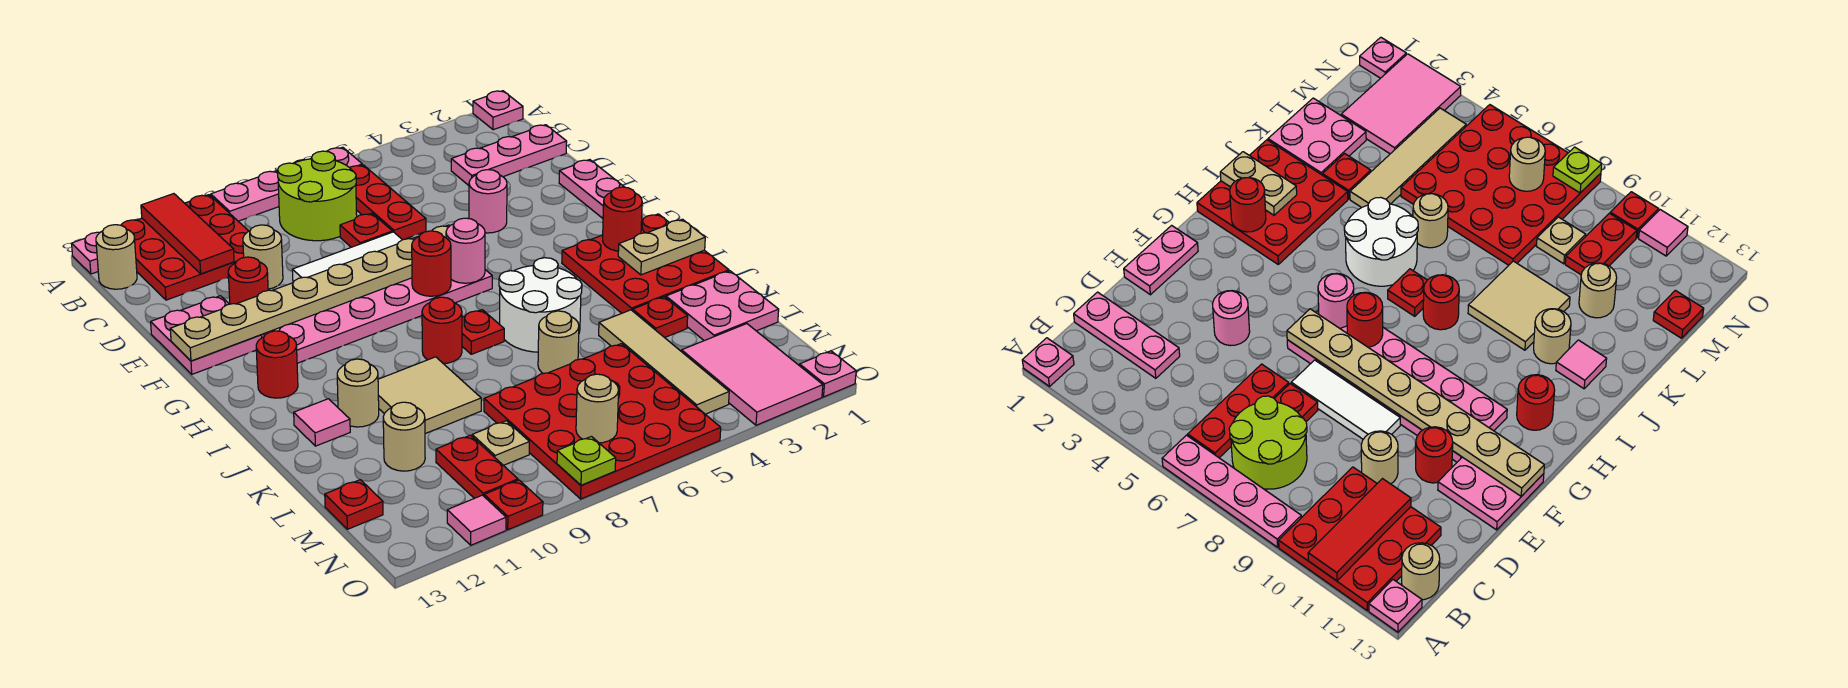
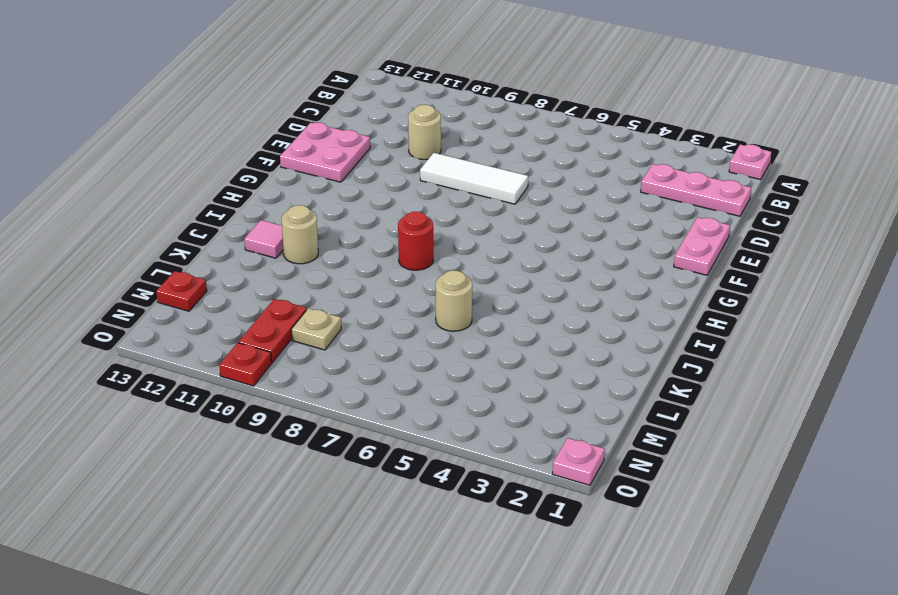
none -> pink plate A6:A9 level 1
none -> red plate A10:C12 level 1
none -> pink plate A13 level 1
none -> red plate B6:D6 level 1

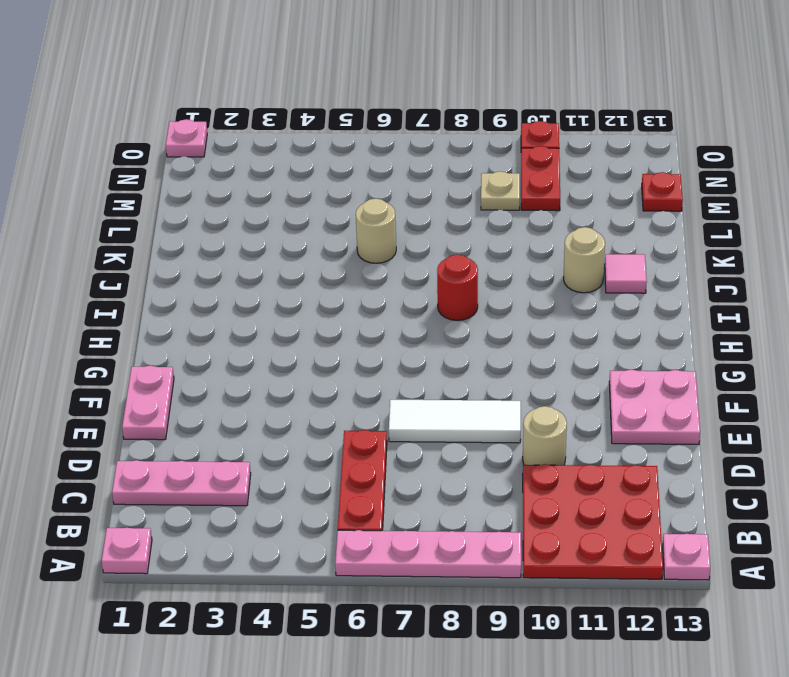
none -> lime round brick B7:C8 level 1
none -> tan round brick B13 level 1
none -> red plate D7 level 1
none -> pink round brick E4 level 1

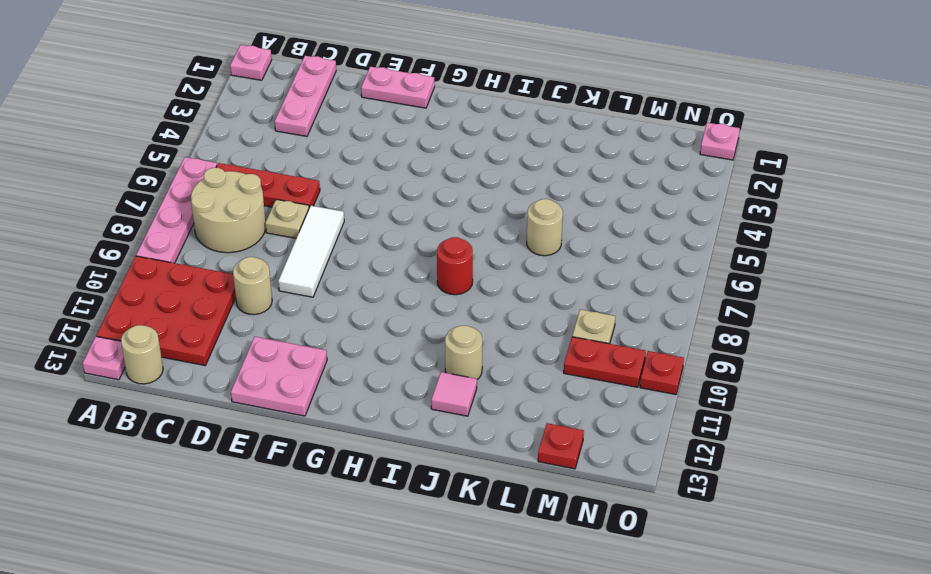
tan round brick B7:C8 level 1 -> lime round brick B7:C8 level 1
tan plate D7 level 1 -> red plate D7 level 1
none -> pink round brick E4 level 1
none -> red round brick E11 level 1
none -> pink plate F6:G11 level 1
none -> red plate H1:J3 level 1

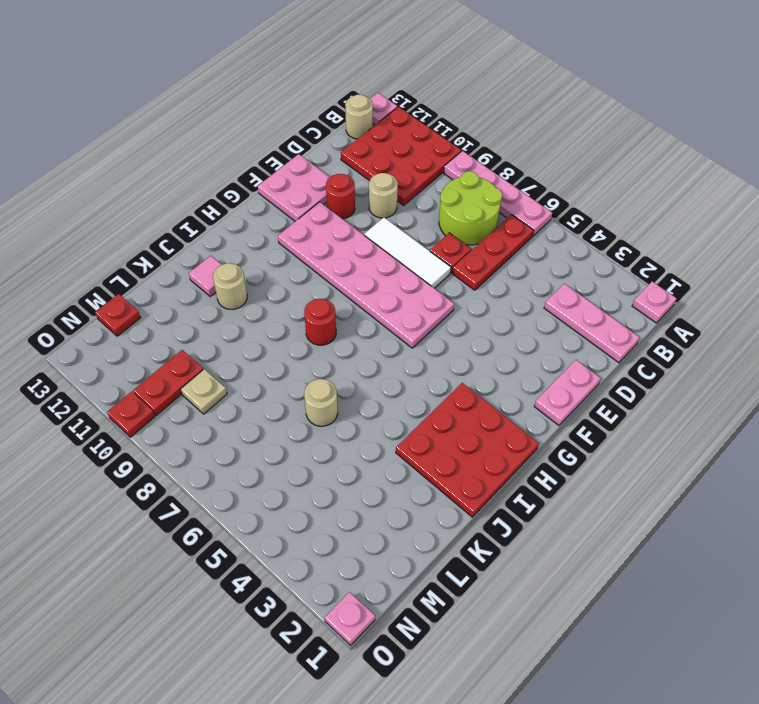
none -> pink round brick E4 level 1
none -> red round brick H12 level 1
none -> white round brick I5:J6 level 1
none -> red plate I7 level 1

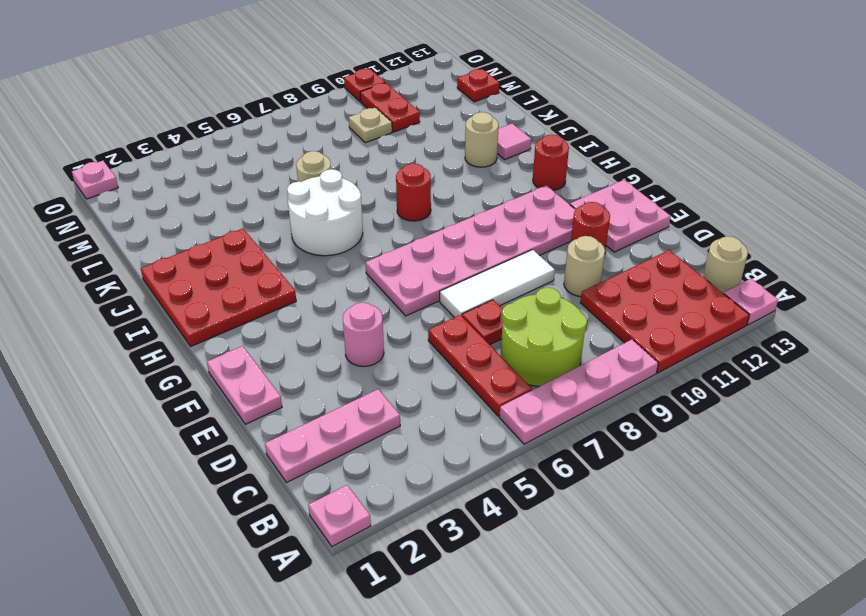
none -> red plate I7 level 1
none -> tan tile J9:K10 level 1
none -> pink plate K1:L2 level 1
none -> red plate K3 level 1

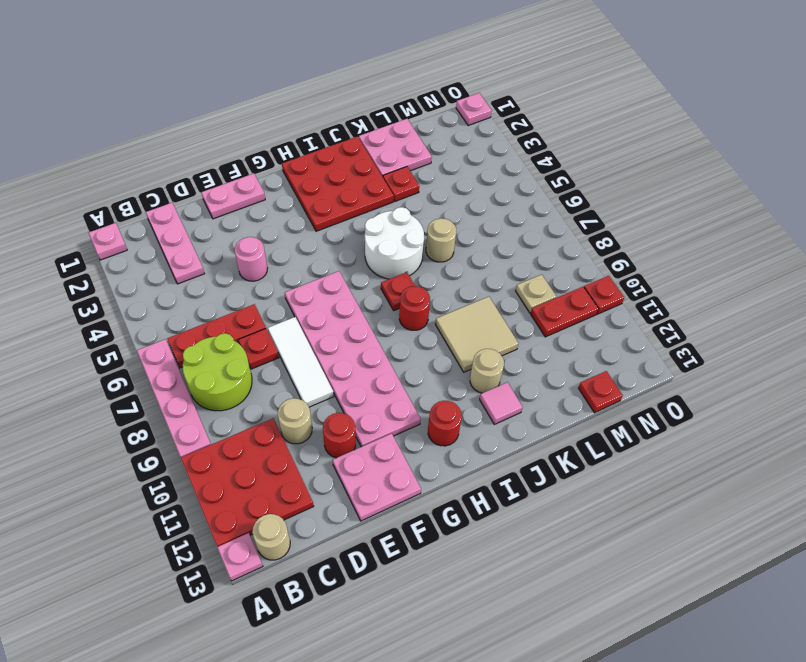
none -> tan tile K4:N4 level 1
none -> red plate L5:O8 level 1
none -> tan round brick L11 level 1
none -> pink tile M2:O3 level 1

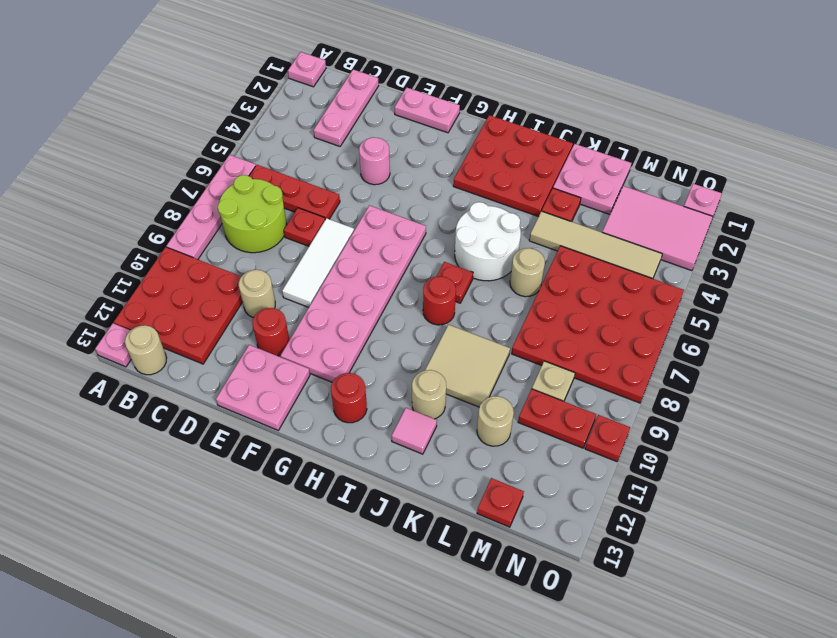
none -> pink tile O11 level 1
none -> red tile A11:C11 level 2
none -> tan plate F6:F13 level 2
none -> pink round brick G6 level 2

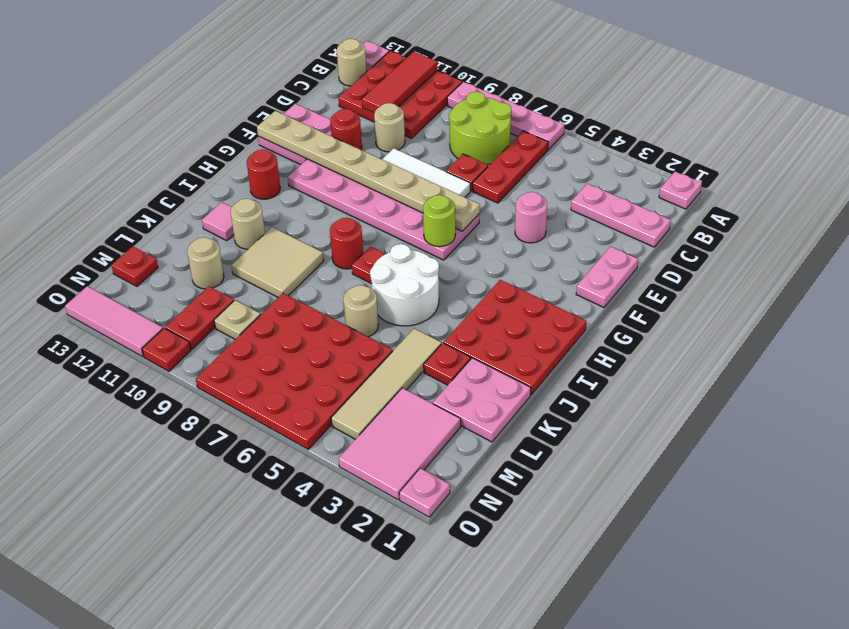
lime round brick G6 level 2 -> pink round brick G6 level 2
pink tile O11:O13 level 1 -> pink tile O11 level 1
none -> red round brick G7 level 2
none -> red round brick H2 level 2
none -> tan plate I1:I2 level 2
none -> tan round brick N7 level 2

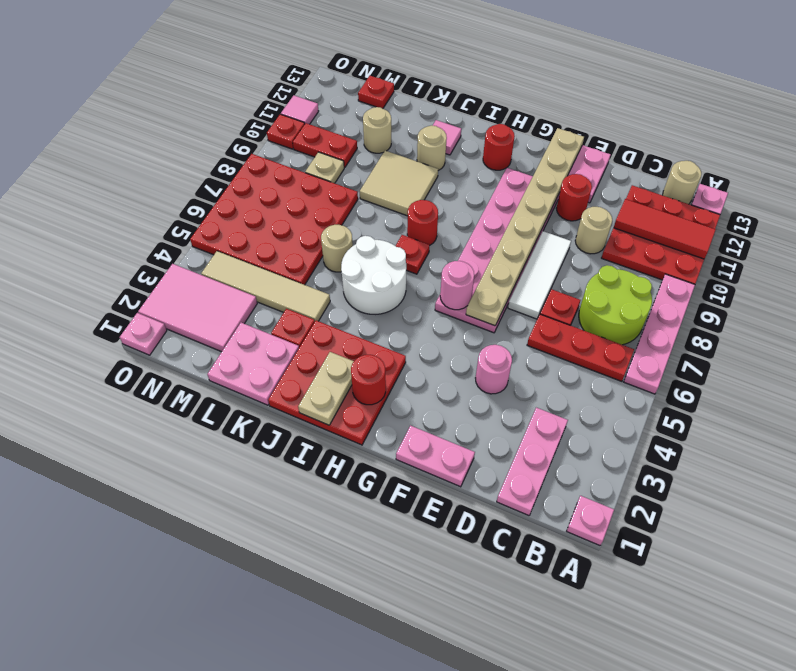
none -> red round brick G7 level 2
none -> tan round brick N7 level 2
none -> lime plate O8 level 2

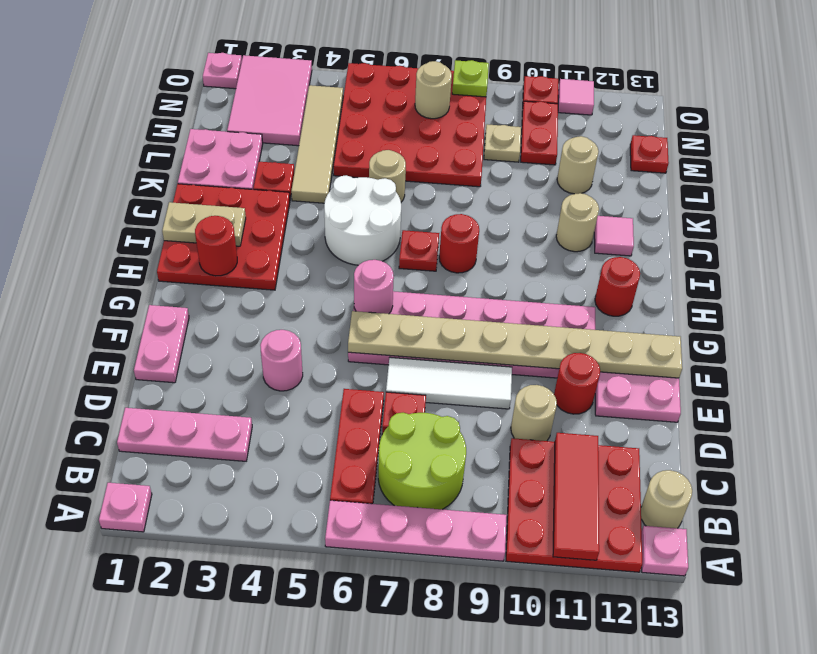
none -> tan tile J9:K10 level 1
none -> red round brick G7 level 2

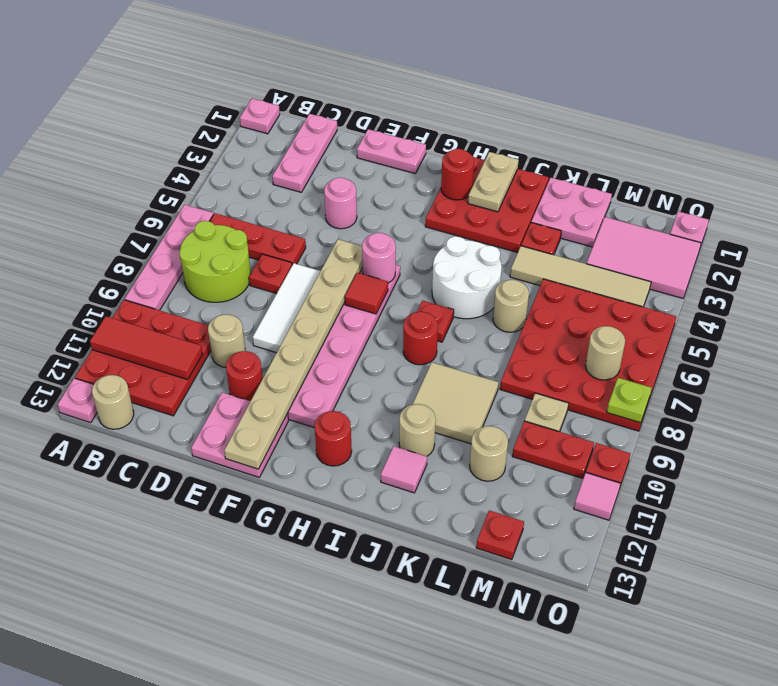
red tile G7 level 2 -> red round brick G7 level 2

